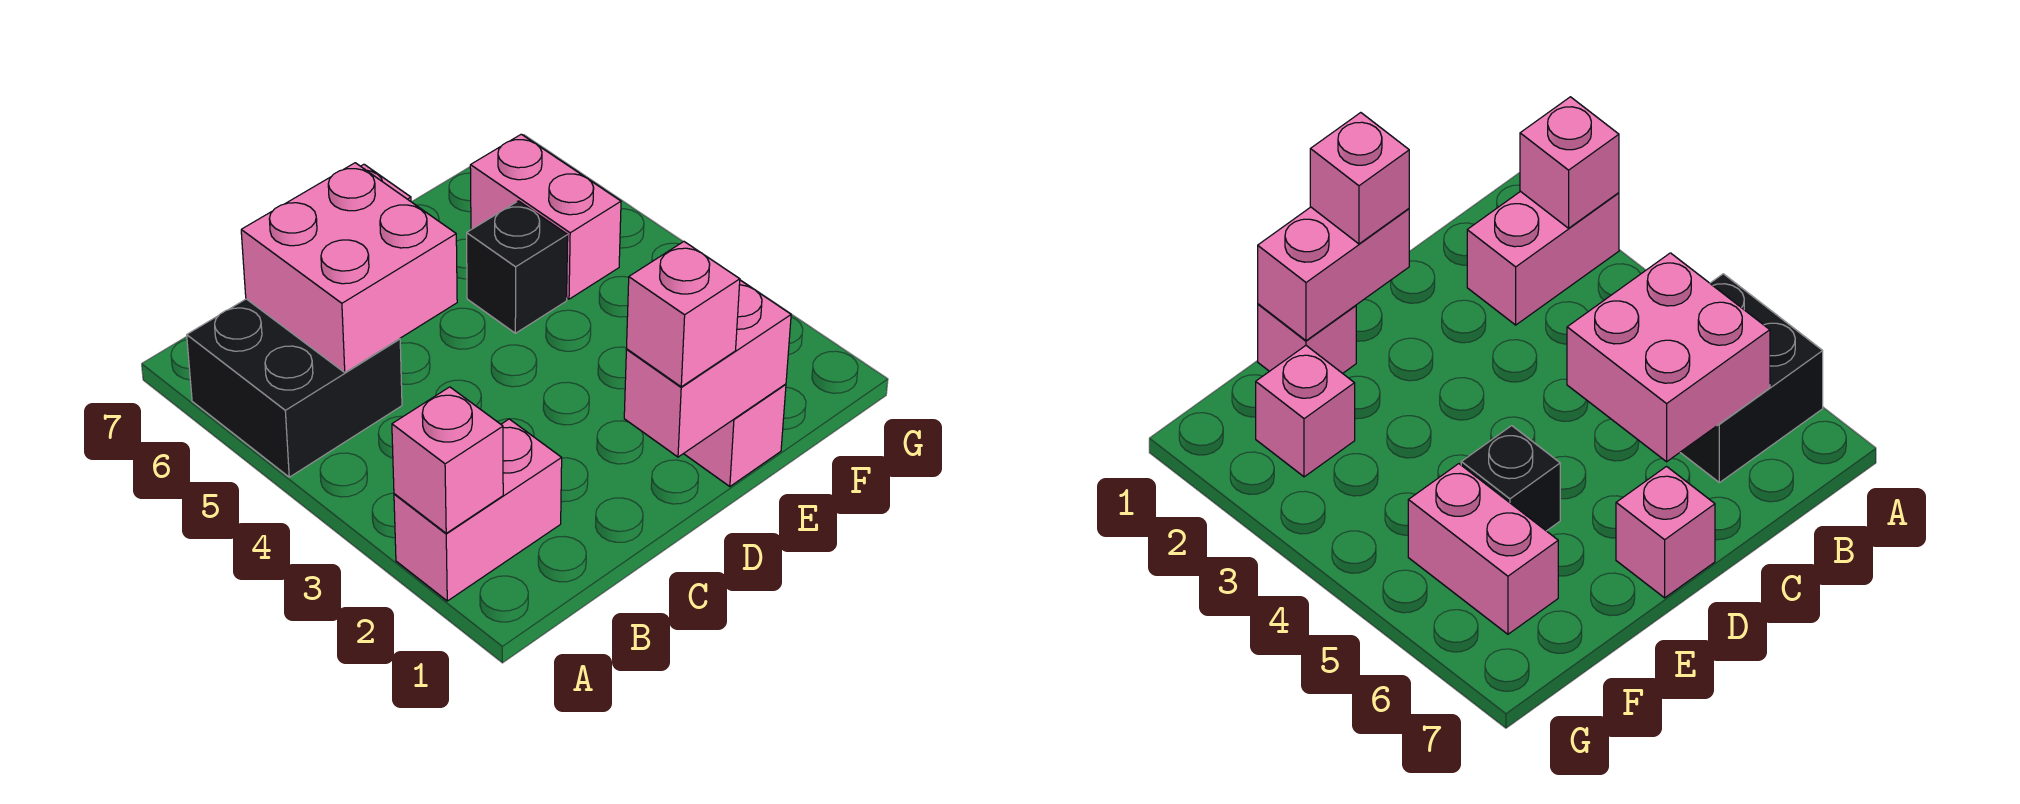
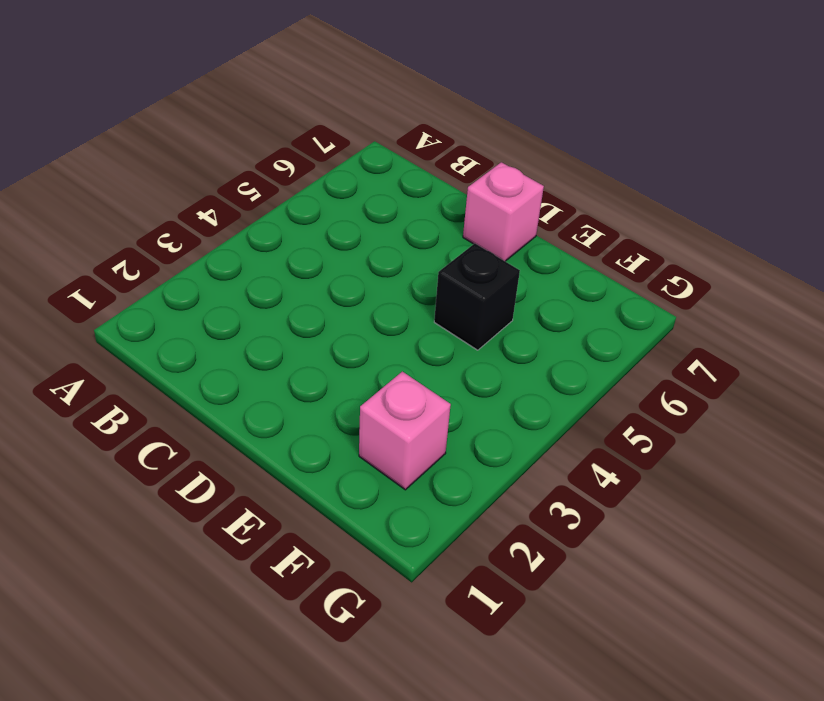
none -> pink brick A2:B2 level 1
none -> black brick A5:B6 level 1

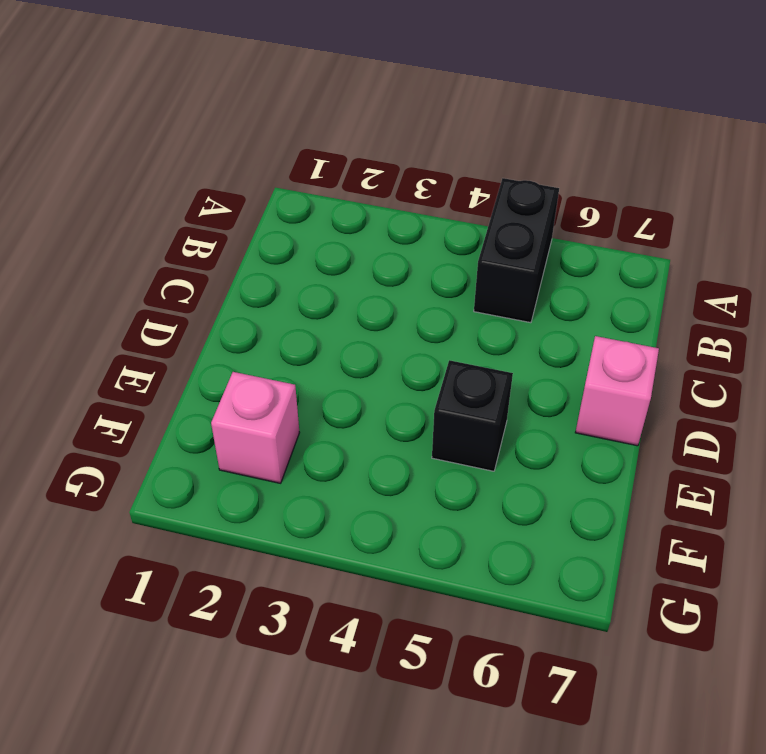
black brick A5:B5 level 1 -> black brick A5:B6 level 1
none -> pink brick A2:B2 level 1
none -> pink brick E1 level 1

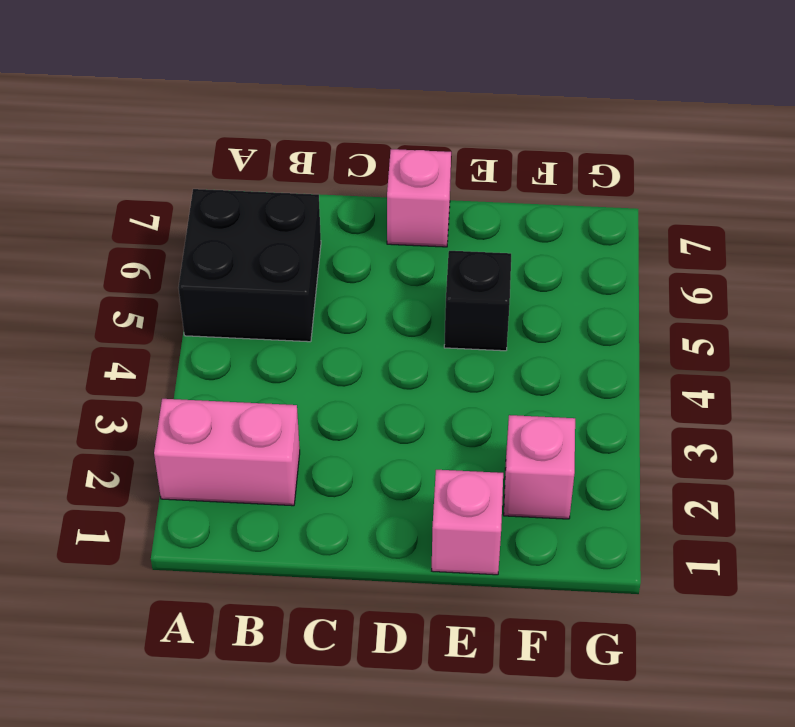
none -> pink brick F5:F6 level 1
none -> pink brick A2 level 2

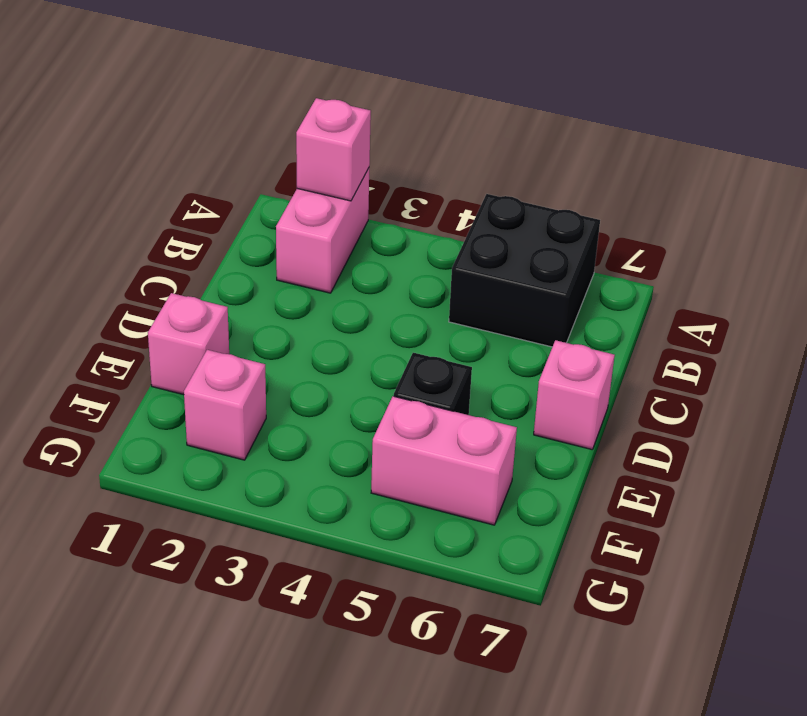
none -> pink brick B5:C6 level 2
none -> pink brick D1:E1 level 2

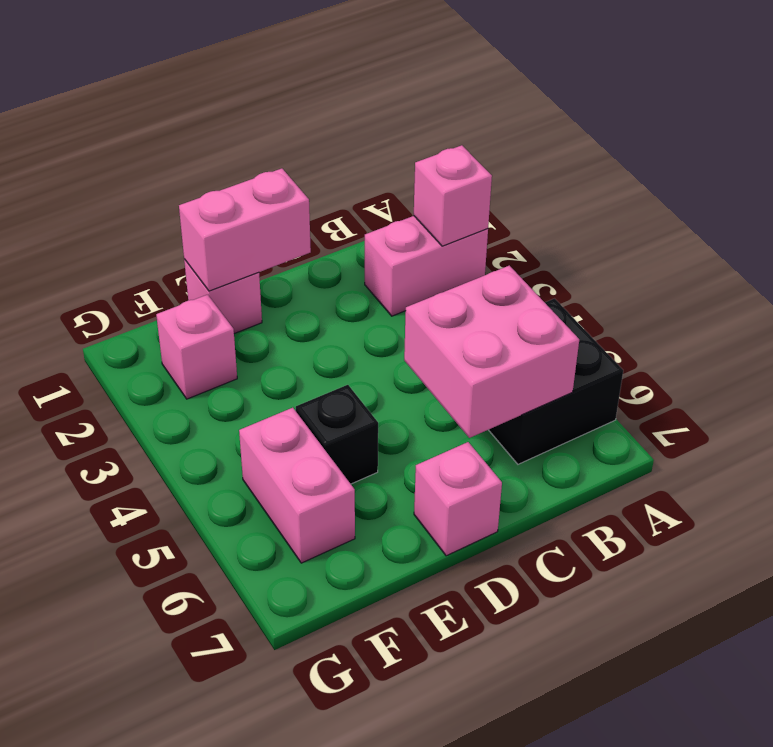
none -> pink brick D1 level 3

